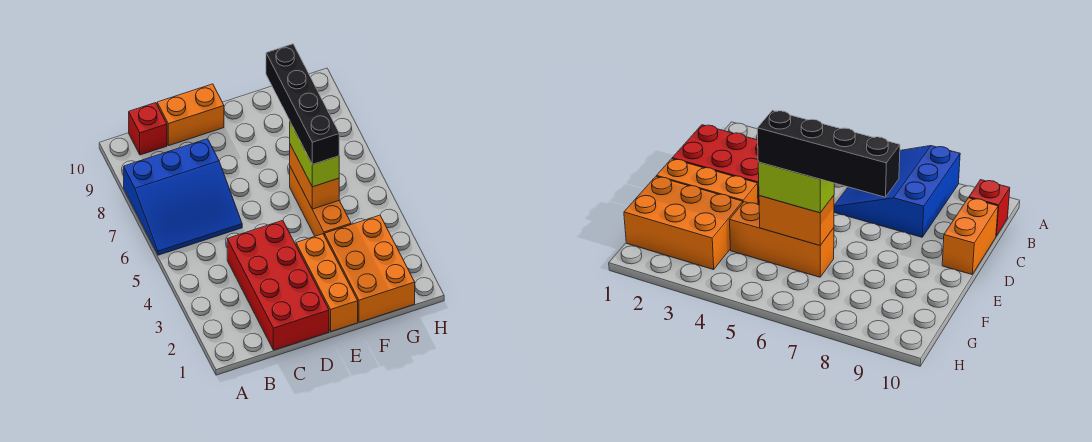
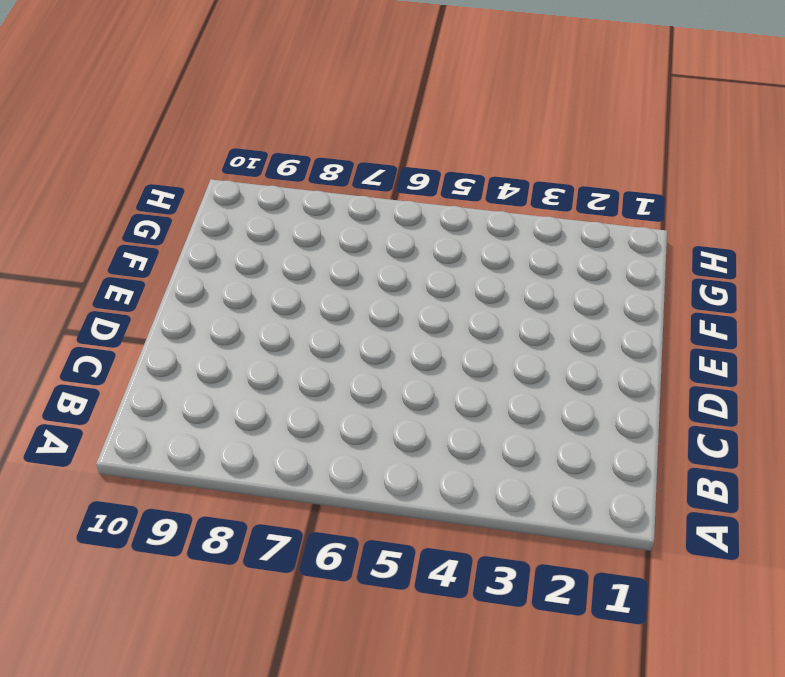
none -> blue slope A6:C8 level 1 top 8
none -> red brick B10 level 1

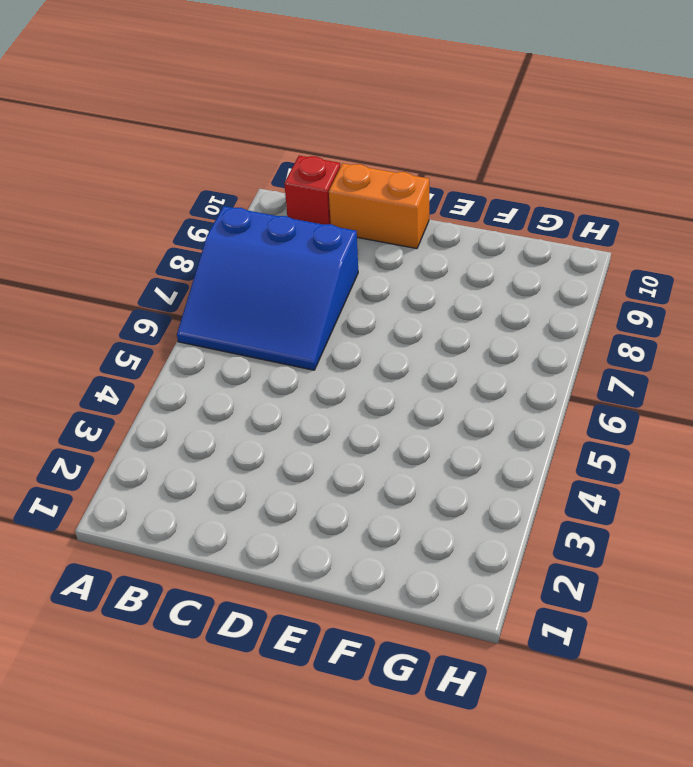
none -> red brick C1:D4 level 1
none -> orange brick E1:E3 level 1

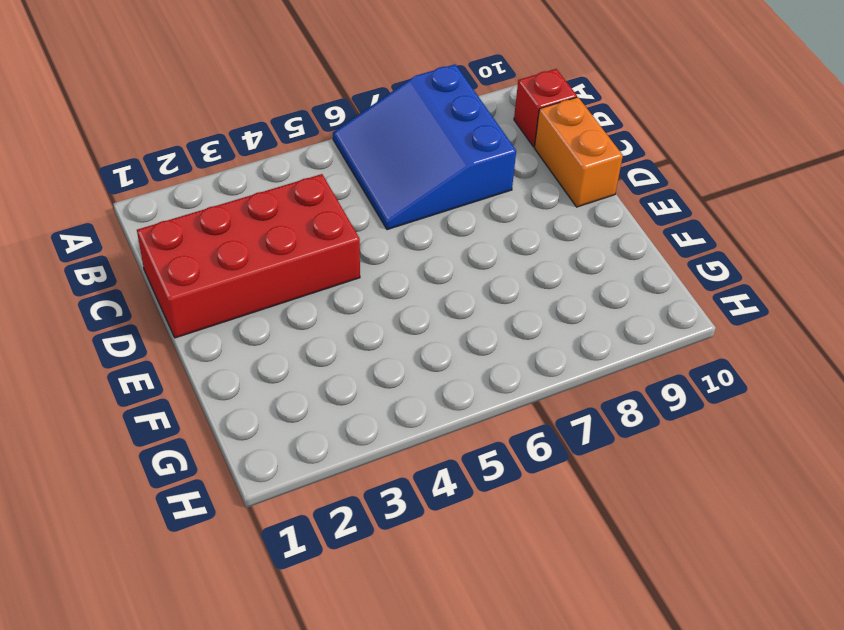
none -> orange brick E1:E3 level 1
none -> orange brick F1:G3 level 1

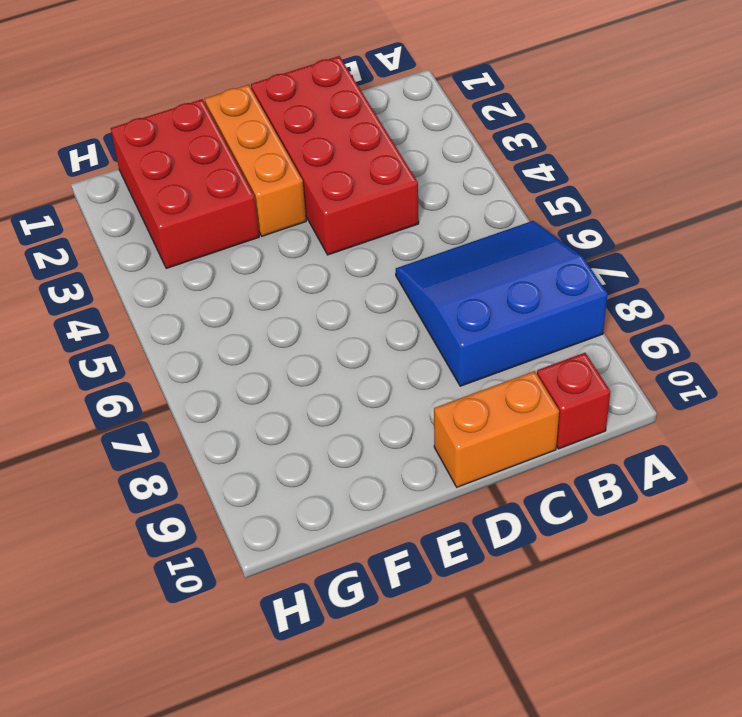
red brick F1:G3 level 1 -> orange brick F1:G3 level 1
none -> orange brick F4:F6 level 1
none -> orange brick F5:F6 level 2

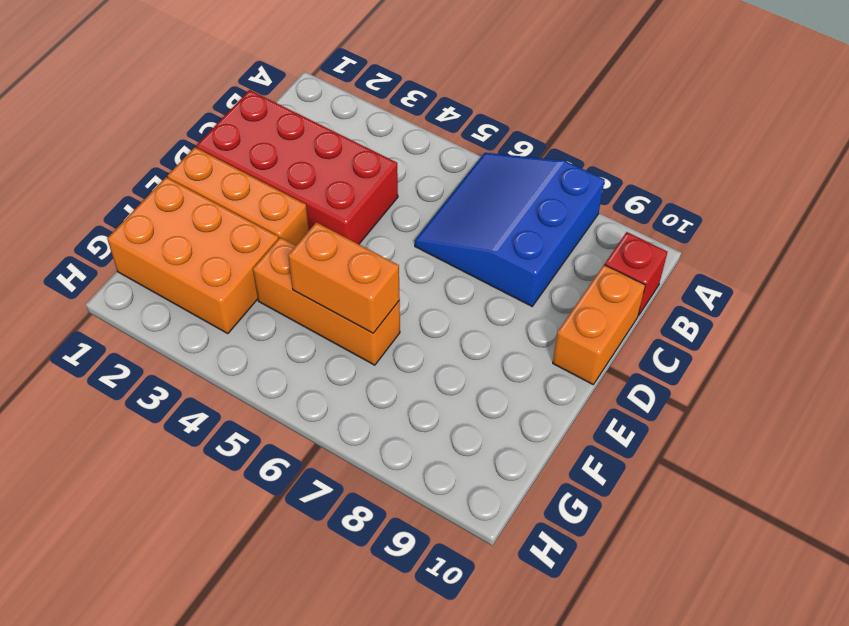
none -> lime brick F5:F6 level 3
none -> black brick F5:F8 level 4

